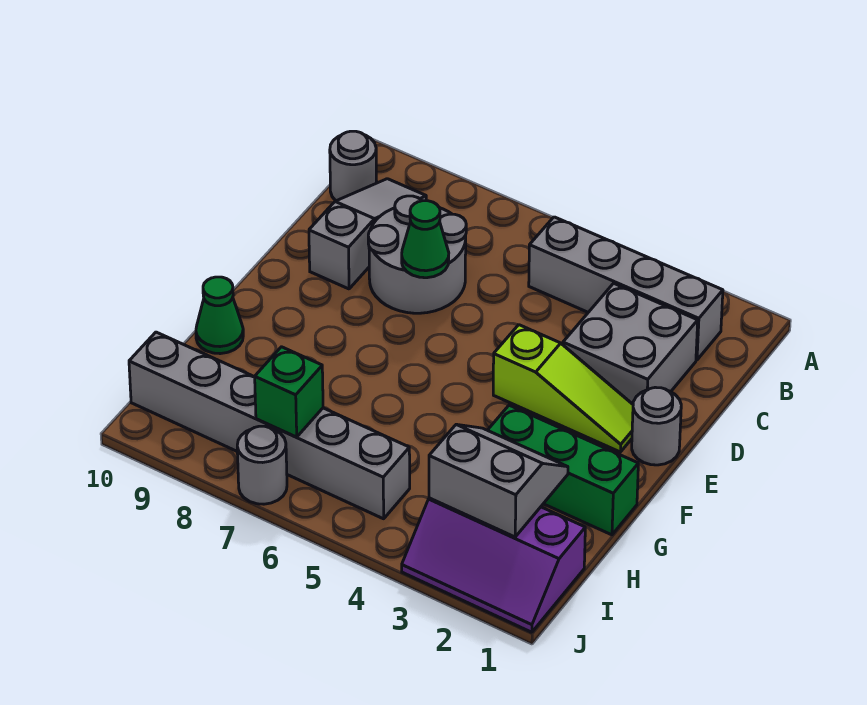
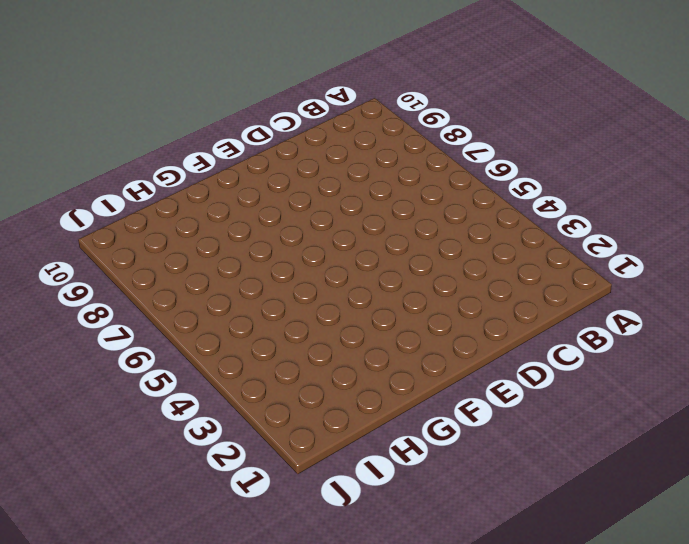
none -> grey brick B2:B5 level 1
none -> grey slope B9:D9 level 1 top D
none -> grey round brick B10 level 1

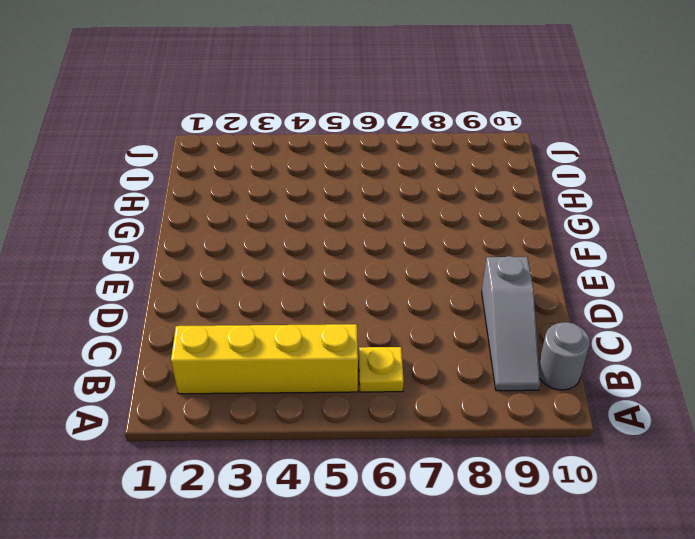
yellow brick B2:B5 level 1 -> grey brick B2:B5 level 1
yellow plate B6 level 1 -> none
none -> grey brick C2:D3 level 1
none -> grey round brick C7:D8 level 1
none -> grey round brick E1 level 1

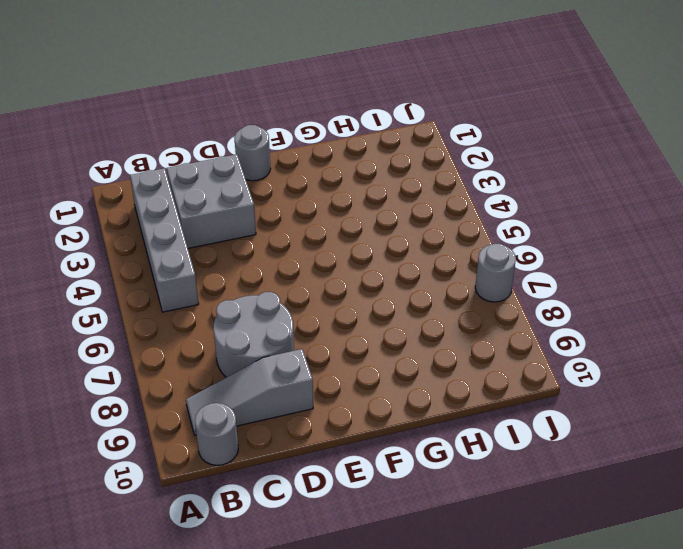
none -> lime slope E2:E4 level 1 top 4
none -> green brick G1:G3 level 1
none -> green cone G10 level 1

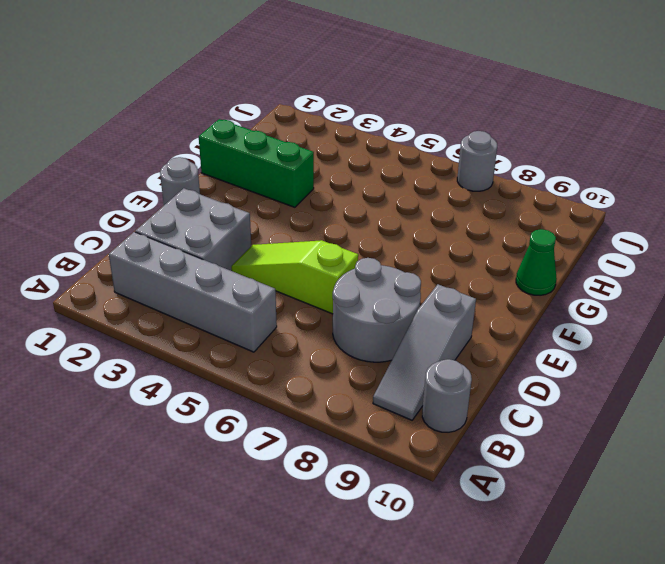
lime slope D4:D6 level 1 top 6 -> lime slope E2:E4 level 1 top 4
none -> purple slope I1:J3 level 1 top I
none -> grey brick I5:I10 level 1
none -> green cone D7 level 2

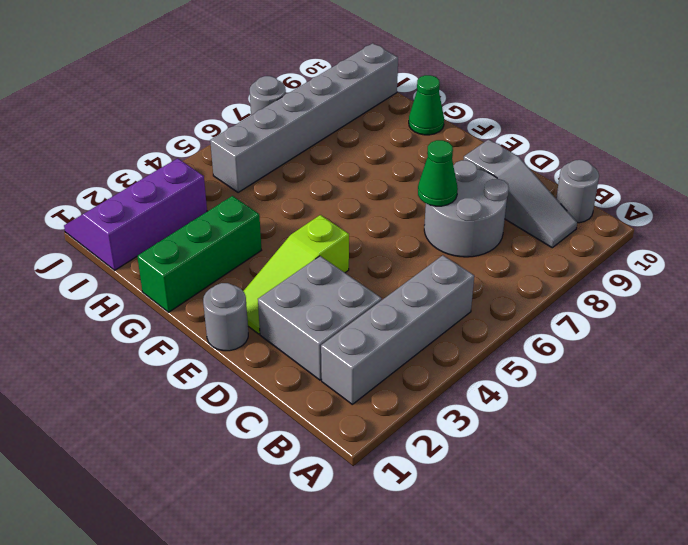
none -> grey slope H2:I3 level 2 top I
none -> green brick I7 level 2

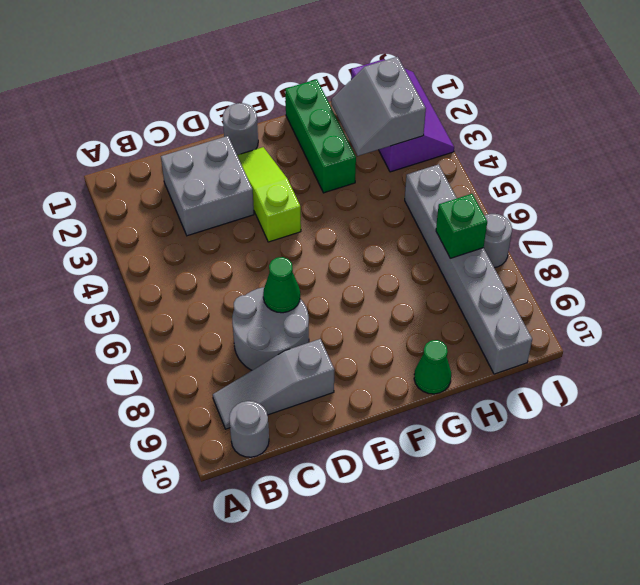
none -> grey brick B2:B5 level 1

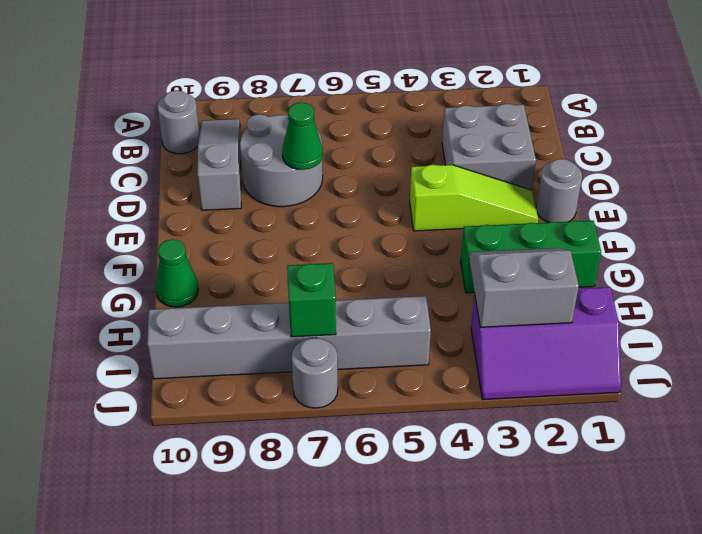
none -> grey brick B2:B5 level 1

